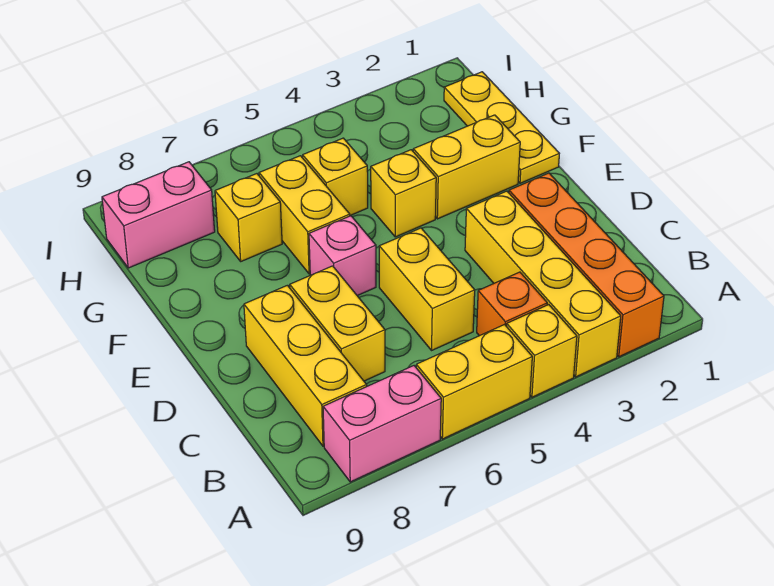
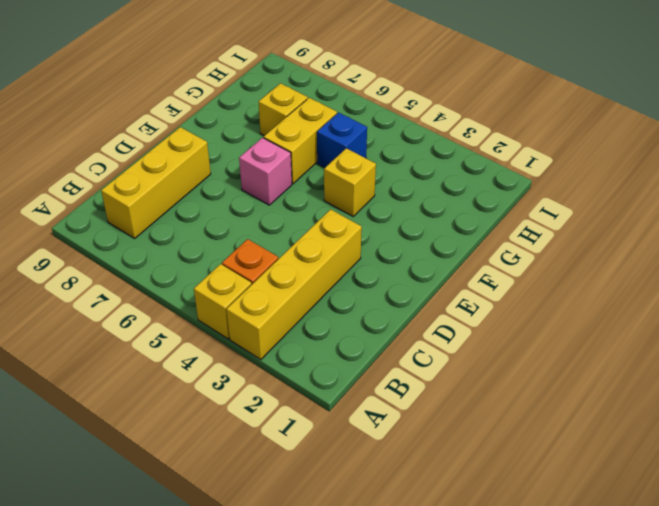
blue brick G5 level 1 -> yellow brick G5 level 1
none -> orange brick A2:D2 level 1
none -> yellow brick A5:A6 level 1
none -> pink brick A7:A8 level 1

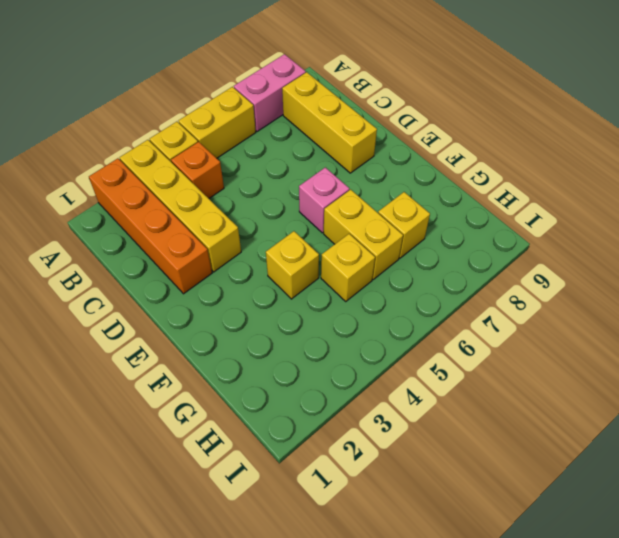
none -> yellow brick C5:D5 level 1
none -> yellow brick C7:D7 level 1
none -> yellow plate F1:H1 level 1

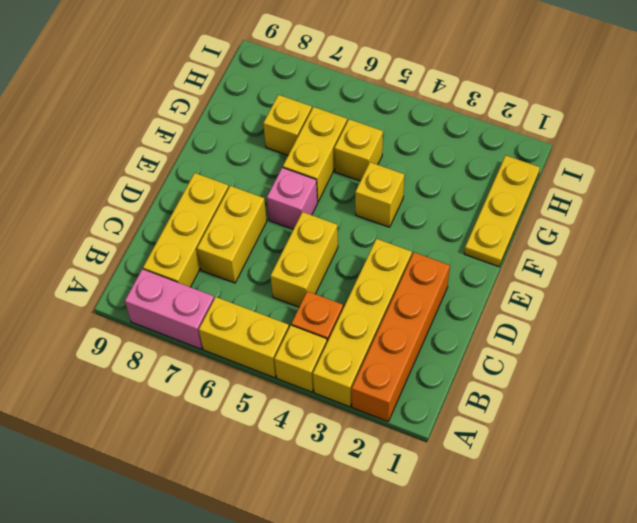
none -> yellow brick F2:F3 level 1
none -> pink brick H8:H9 level 1

